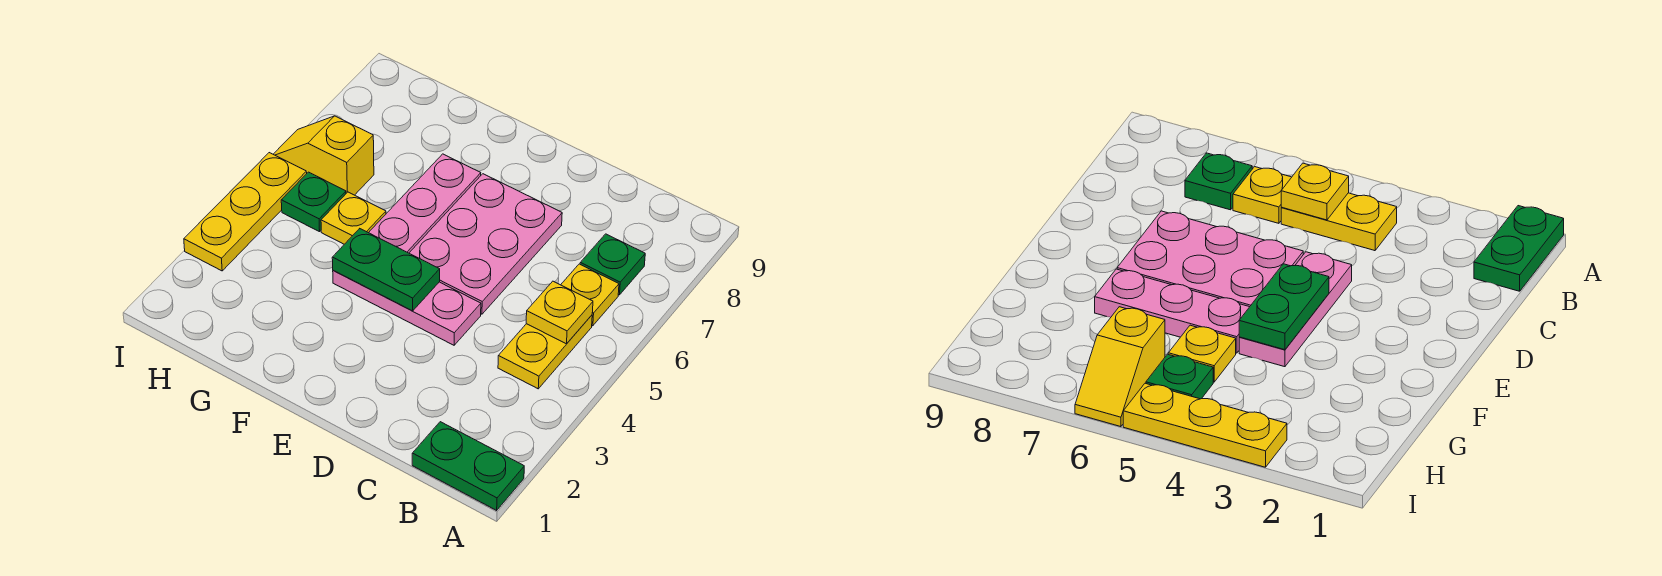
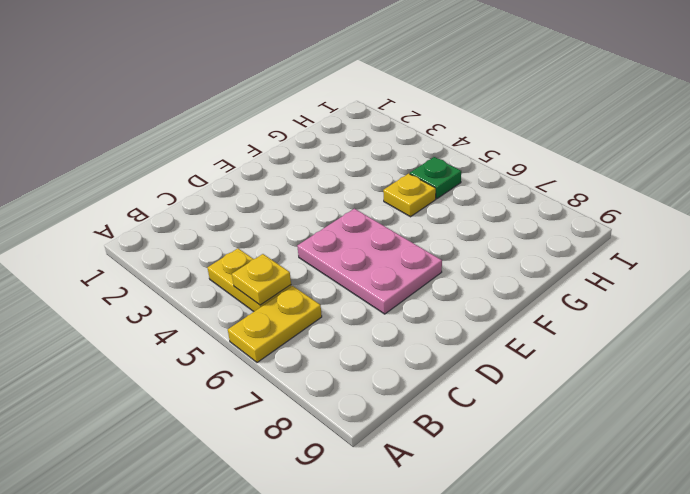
yellow plate A6:B6 level 1 -> yellow plate B6 level 1
none -> green plate A1:B1 level 1
none -> green plate B7 level 1
none -> pink plate D4:F4 level 1

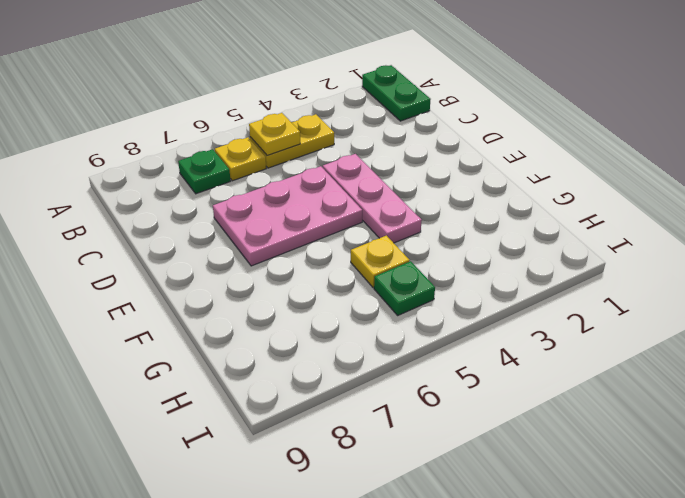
none -> pink plate F5:F7 level 1
none -> yellow slope H6:I6 level 1 top H
none -> yellow plate I3:I5 level 1

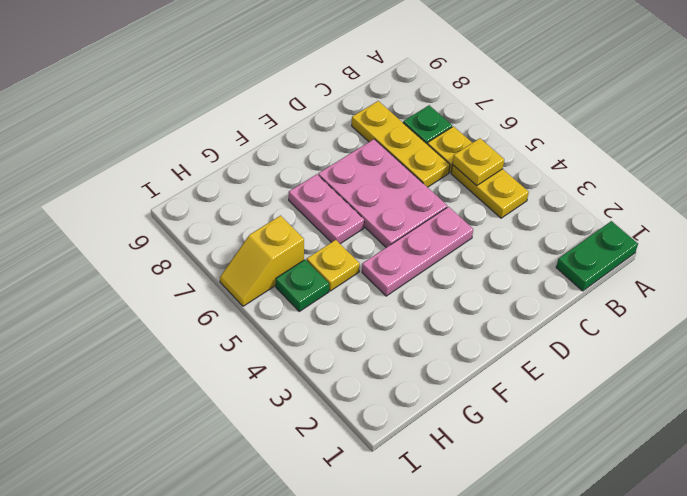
yellow plate C6:C8 level 1 -> yellow plate I3:I5 level 1
pink plate F6:F7 level 1 -> pink plate F5:F7 level 1
none -> green plate E4:F4 level 2

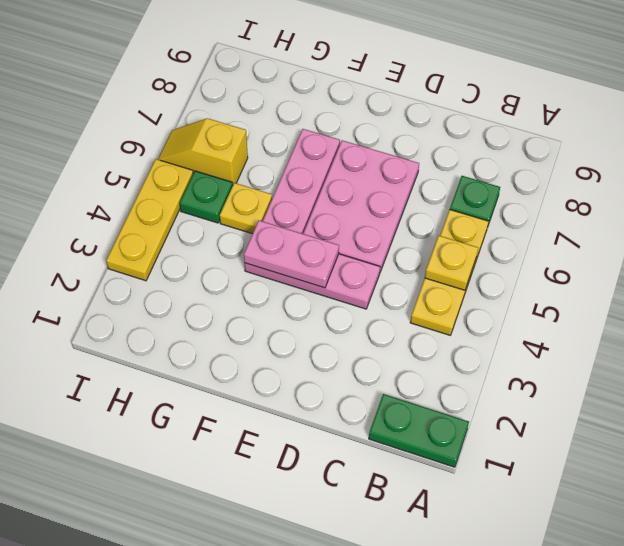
pink plate E4:F4 level 2 -> green plate E4:F4 level 2

